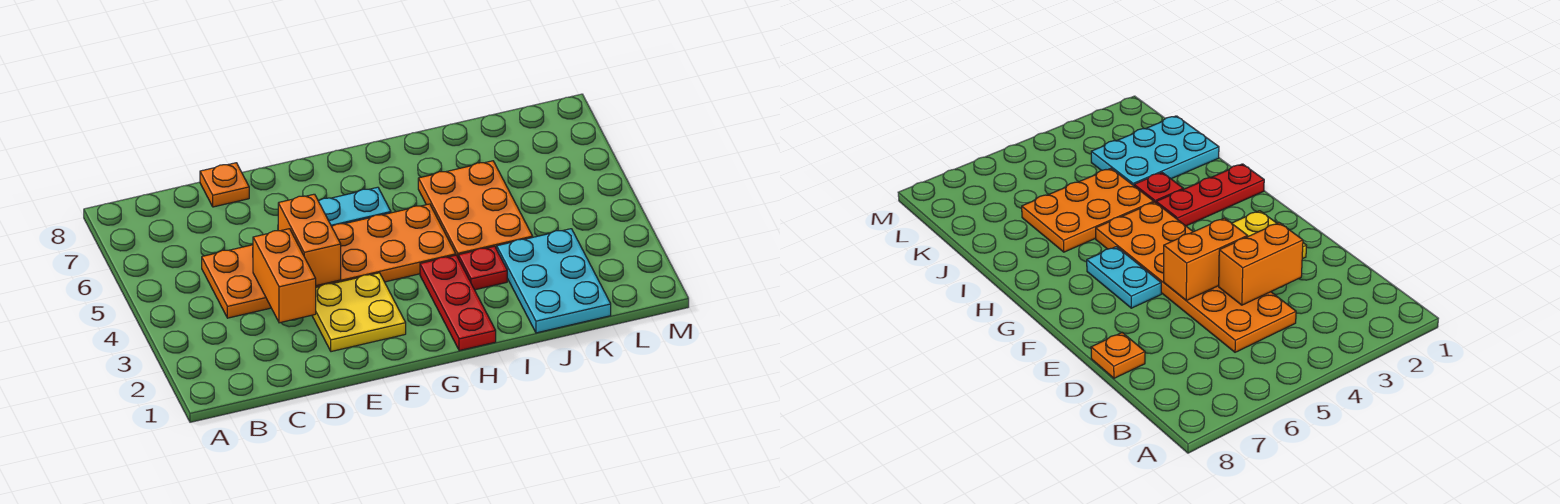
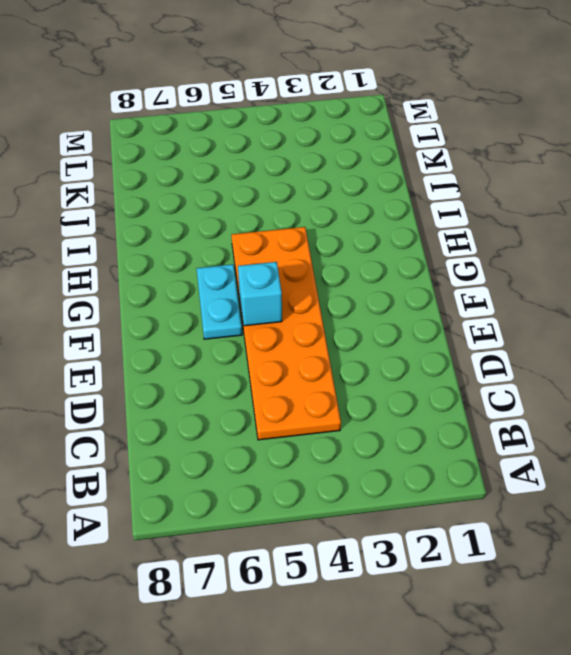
cyan brick F5 level 2 -> none
none -> orange plate D8 level 1
none -> yellow plate E2:F3 level 1

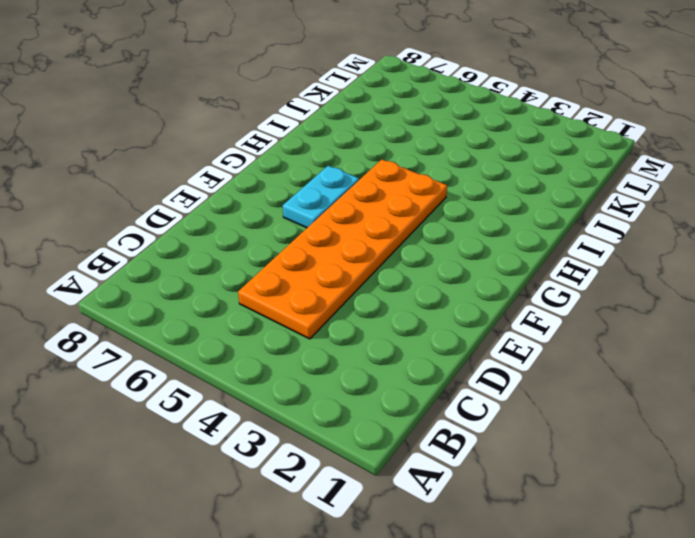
none -> orange plate D8 level 1
none -> yellow plate E2:F3 level 1

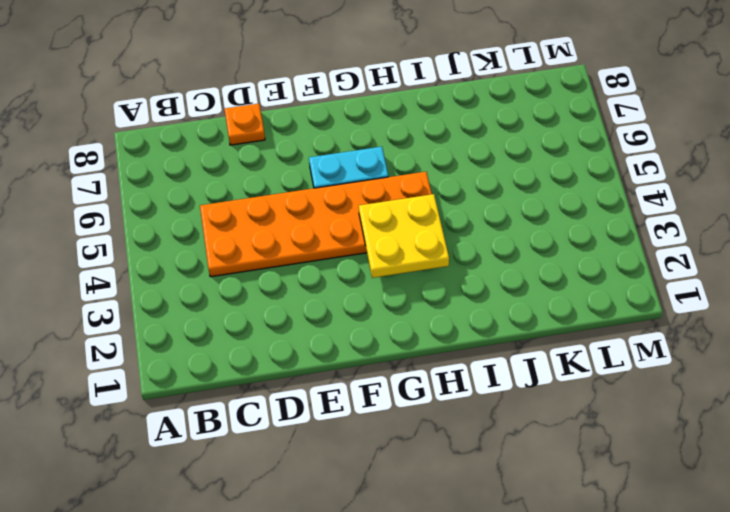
yellow plate G3:H4 level 2 -> yellow plate E2:F3 level 1
none -> red plate H1:H3 level 1
none -> red plate I3 level 1

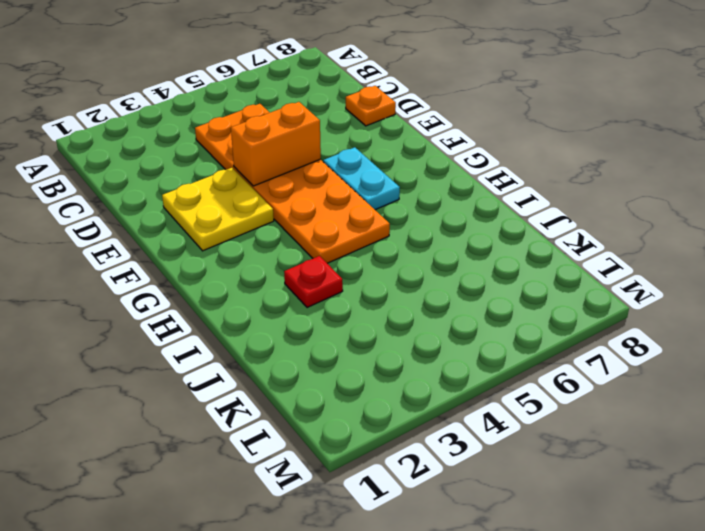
none -> red plate H1:H3 level 1
none -> orange plate I4:J6 level 1

